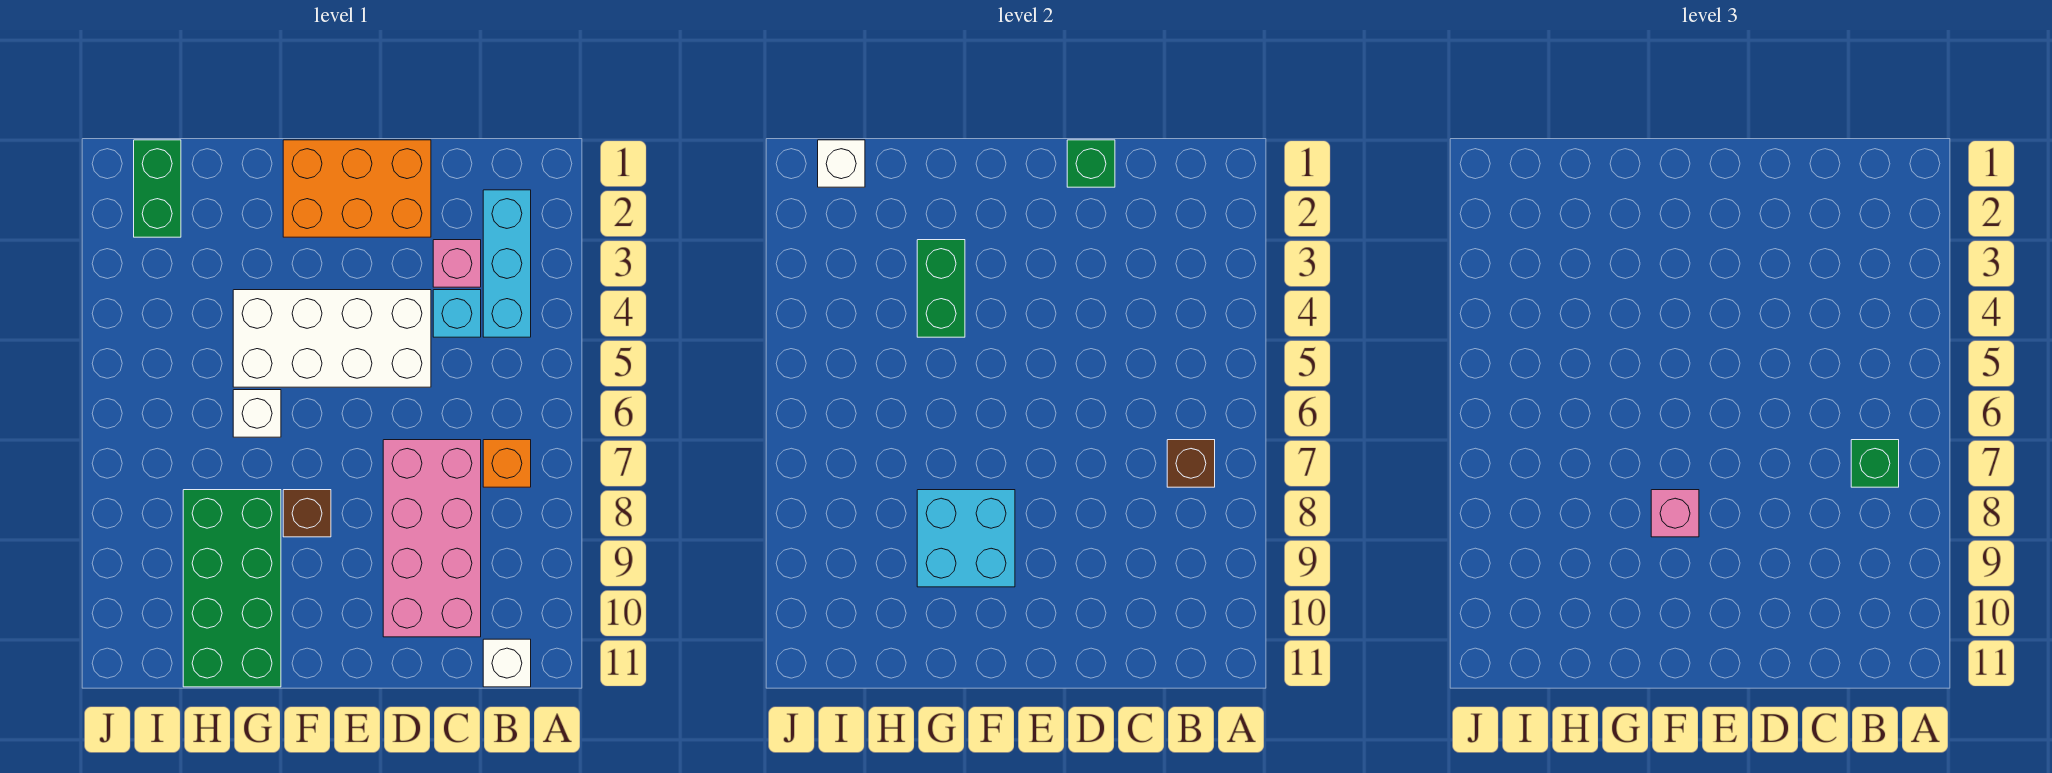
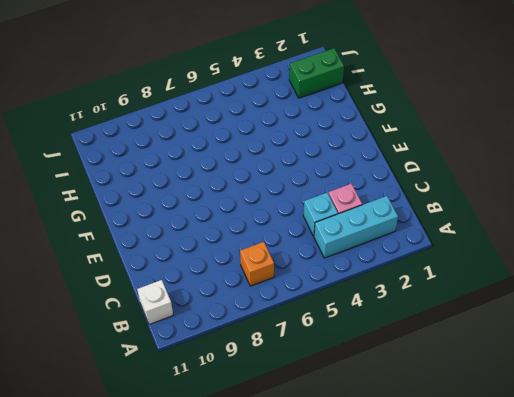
none -> pink brick C7:D10 level 1
none -> orange brick D1:F2 level 1
none -> white brick D4:G5 level 1

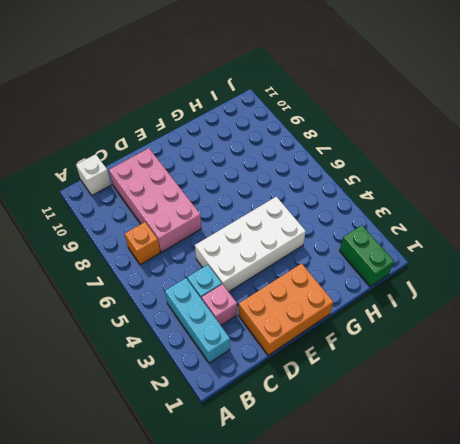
none -> brown brick F8 level 1
none -> white brick G6 level 1
none -> green brick G8:H11 level 1

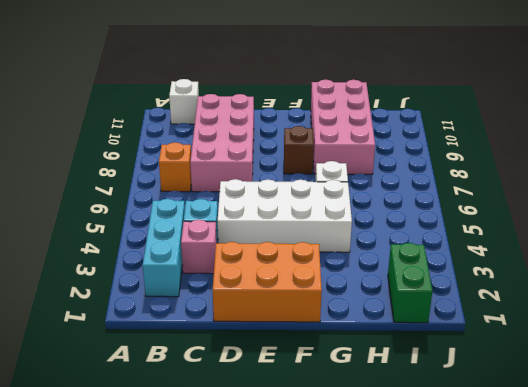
pink brick G8:H11 level 1 -> green brick G8:H11 level 1
none -> brown brick B7 level 2
none -> green brick D1 level 2
none -> cyan brick F8:G9 level 2

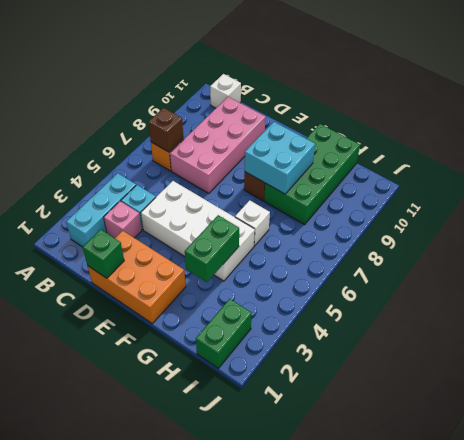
none -> white brick I1 level 2
none -> green brick B7 level 3
none -> pink brick F8 level 3

